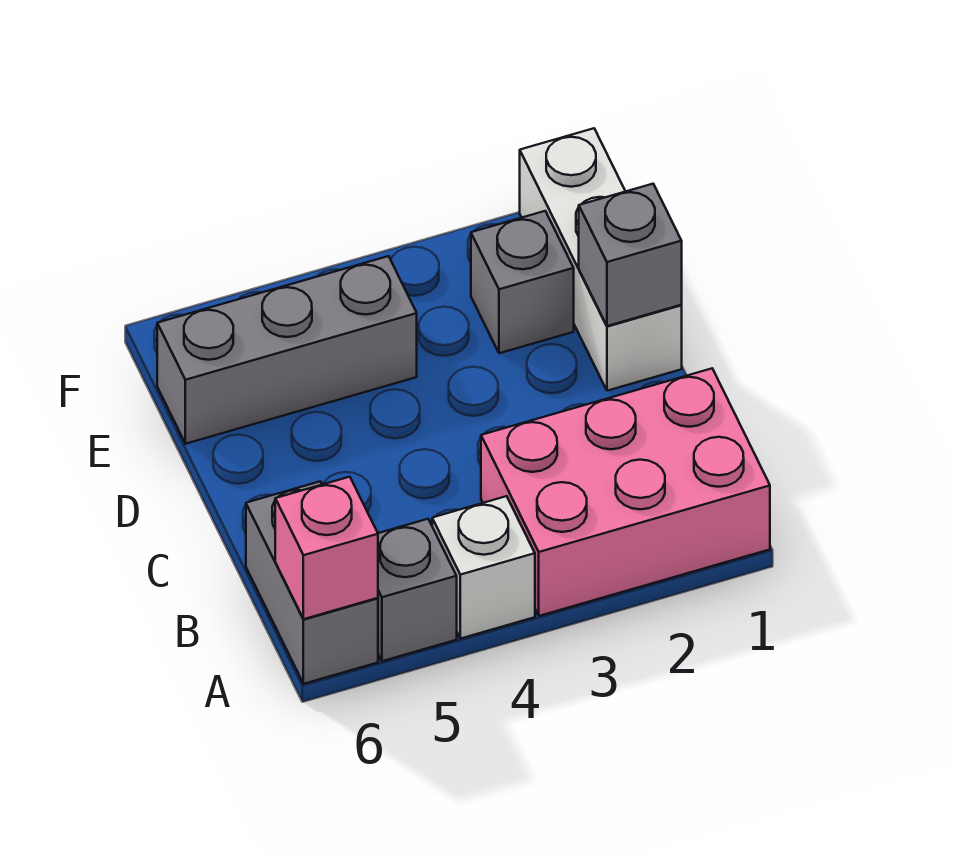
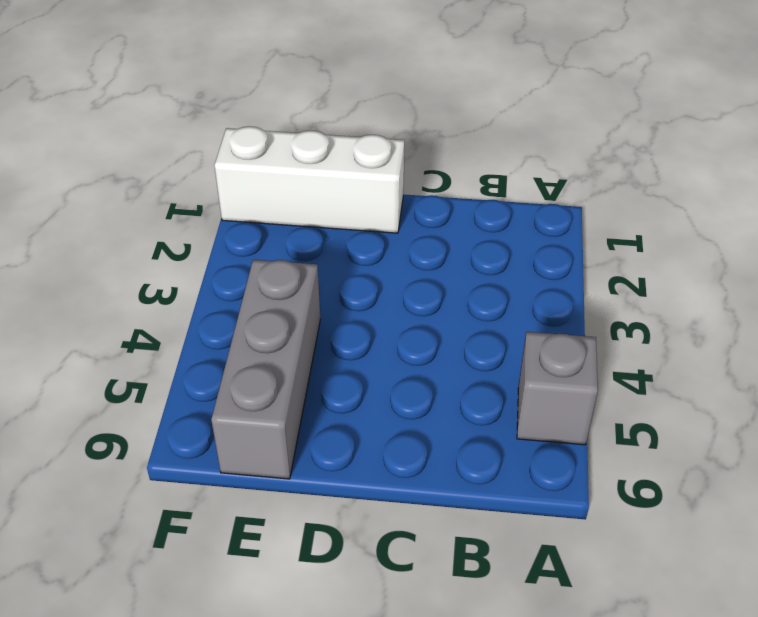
none -> pink brick A1:B3 level 1
none -> white brick A4 level 1

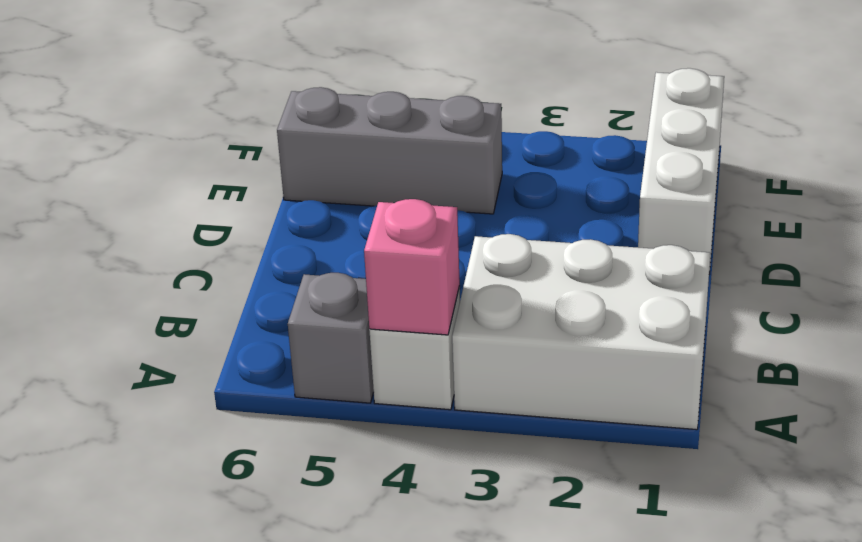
white brick A1:B3 level 1 -> pink brick A1:B3 level 1
pink brick A4 level 2 -> pink brick A6 level 2
none -> grey brick A6:B6 level 1
none -> grey brick E2 level 1

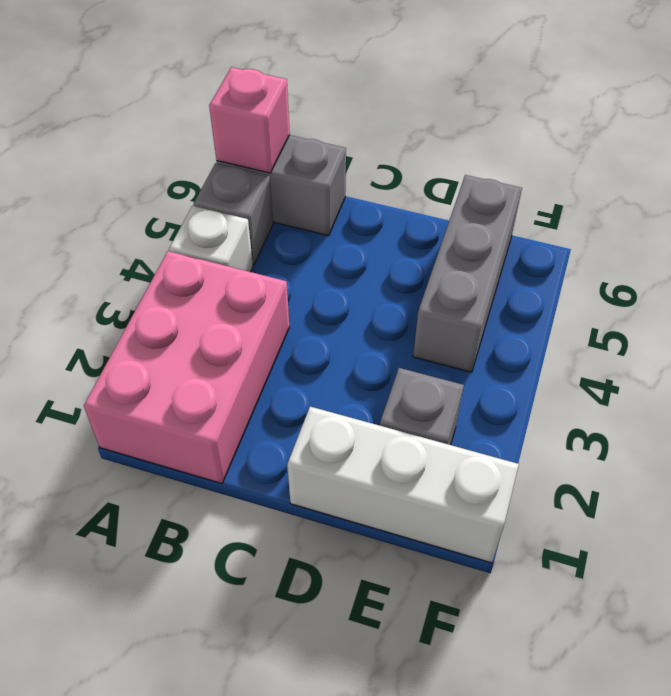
none -> grey brick D1 level 2

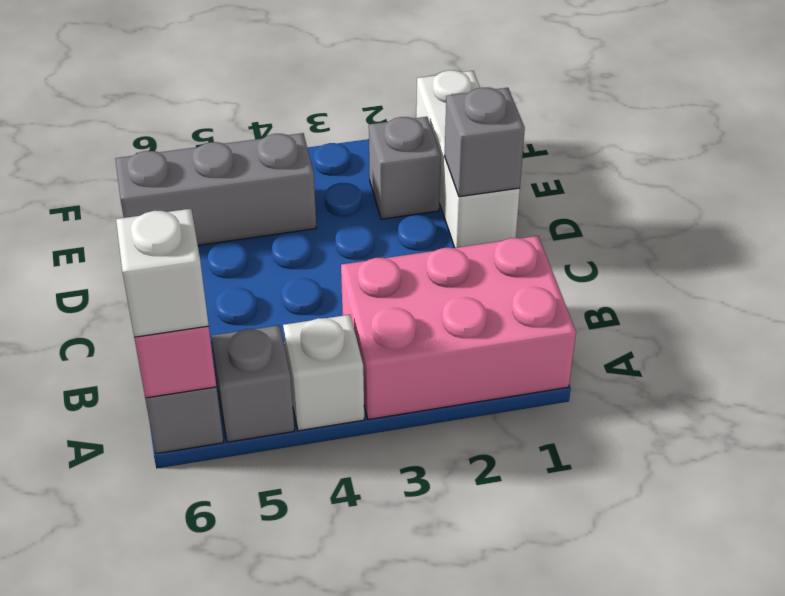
white brick A6 level 3 -> none

